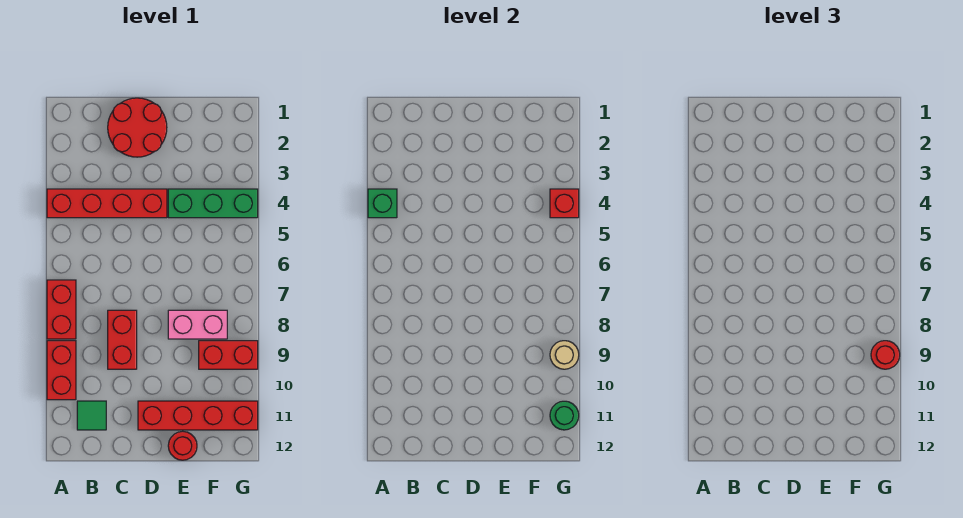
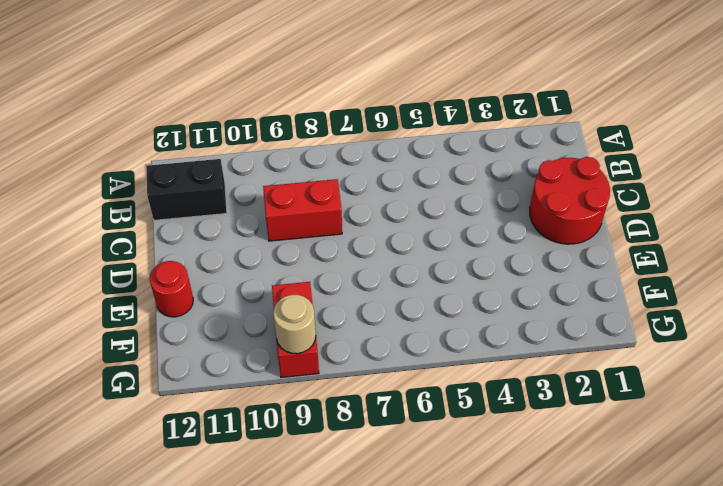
black brick B11:B12 level 1 -> green tile B11 level 1
none -> red brick A4:D4 level 1
none -> red brick A7:A8 level 1
none -> red brick A9:A10 level 1

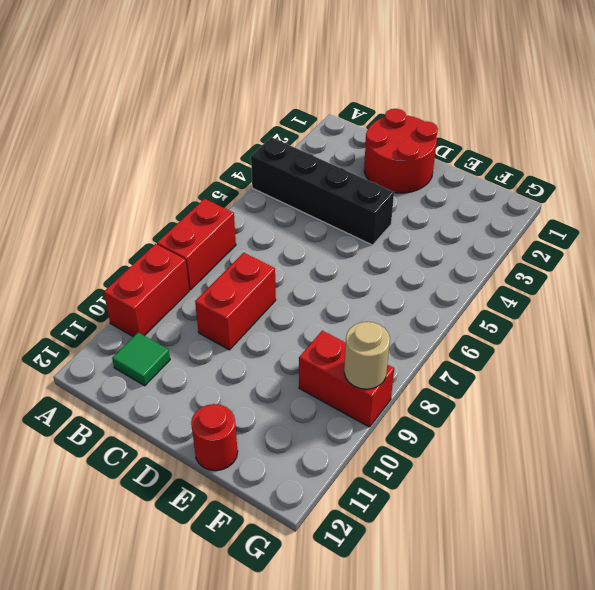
black brick A4:D4 level 1 -> red brick A4:D4 level 1
none -> red brick D11:G11 level 1
none -> green brick E4:G4 level 1
none -> pink brick E8:F8 level 1

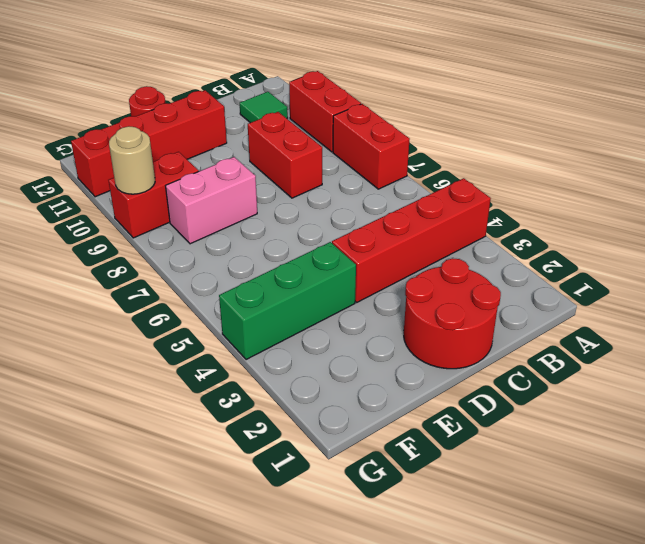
none -> green brick A4 level 2
none -> red brick G4 level 2
none -> green round brick G11 level 2

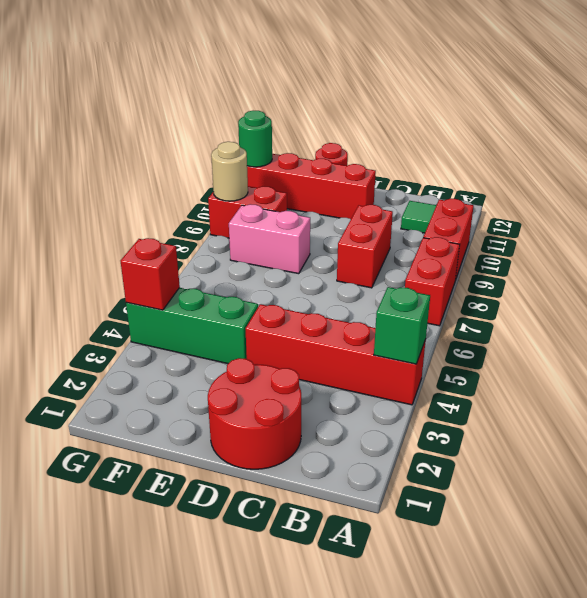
none -> red round brick G9 level 3

